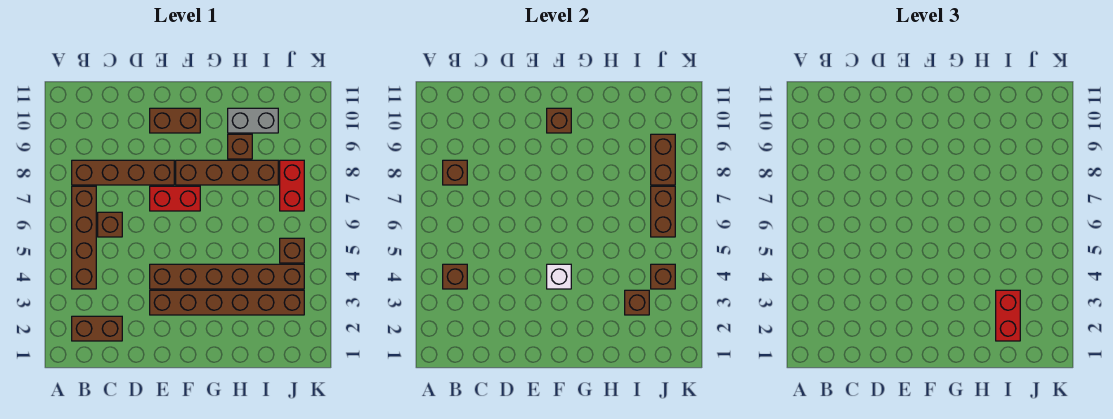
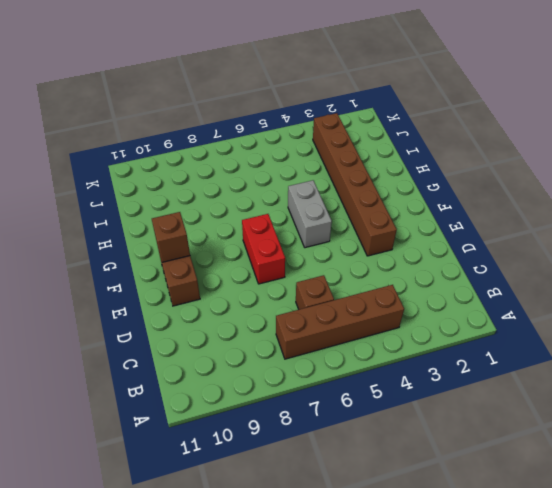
grey brick F5:G5 level 1 -> grey brick H10:I10 level 1
none -> brown brick B2:C2 level 1
none -> brown brick B8:E8 level 1
none -> brown brick E4:J4 level 1

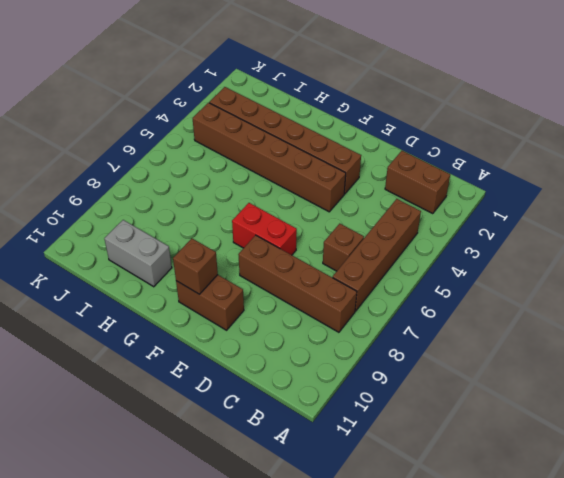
none -> brown brick F8:I8 level 1
none -> brown brick H9 level 1
none -> brown brick J5 level 1

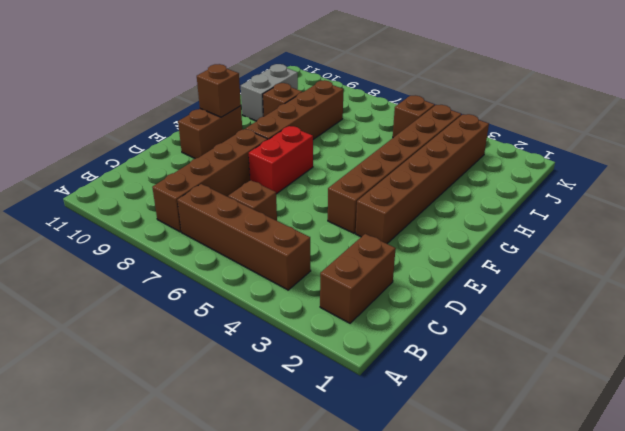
none -> red brick J7:J8 level 1
none -> brown brick B4 level 2
none -> brown brick B8 level 2

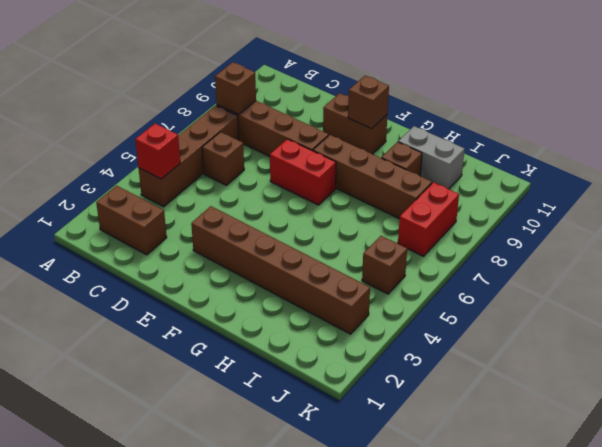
red brick B4 level 2 -> brown brick B4 level 2
none -> brown brick E4:J4 level 1
none -> white brick F4 level 2
none -> brown brick I3 level 2

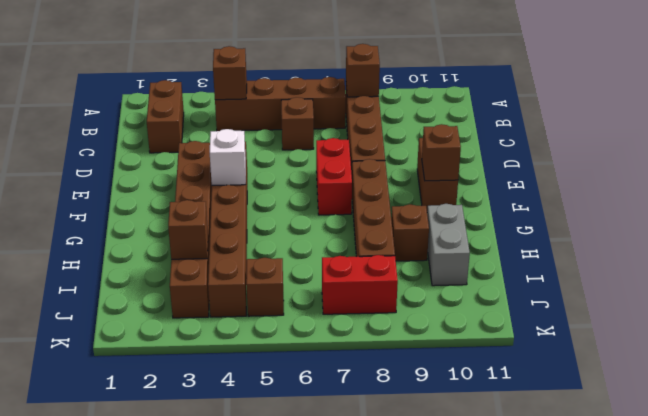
none -> brown brick J4 level 2
none -> brown brick J6:J7 level 2
none -> brown brick J8:J9 level 2

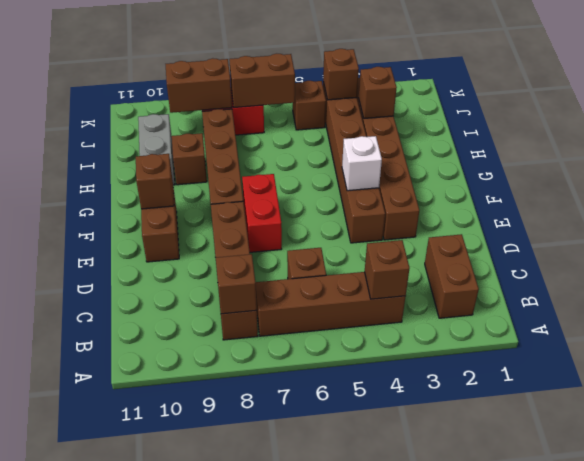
none -> red brick I2:I3 level 3

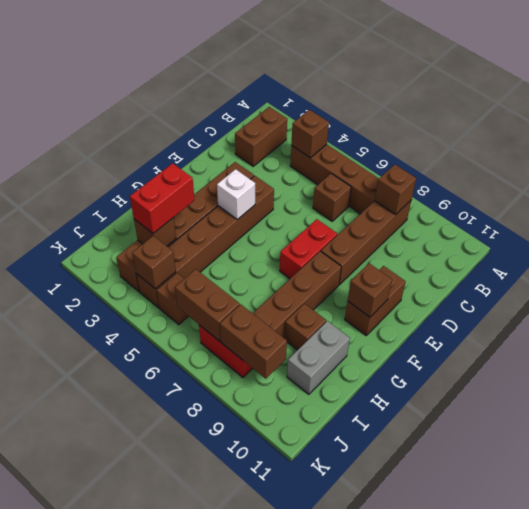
red brick H3:I3 level 3 -> red brick I2:I3 level 3

